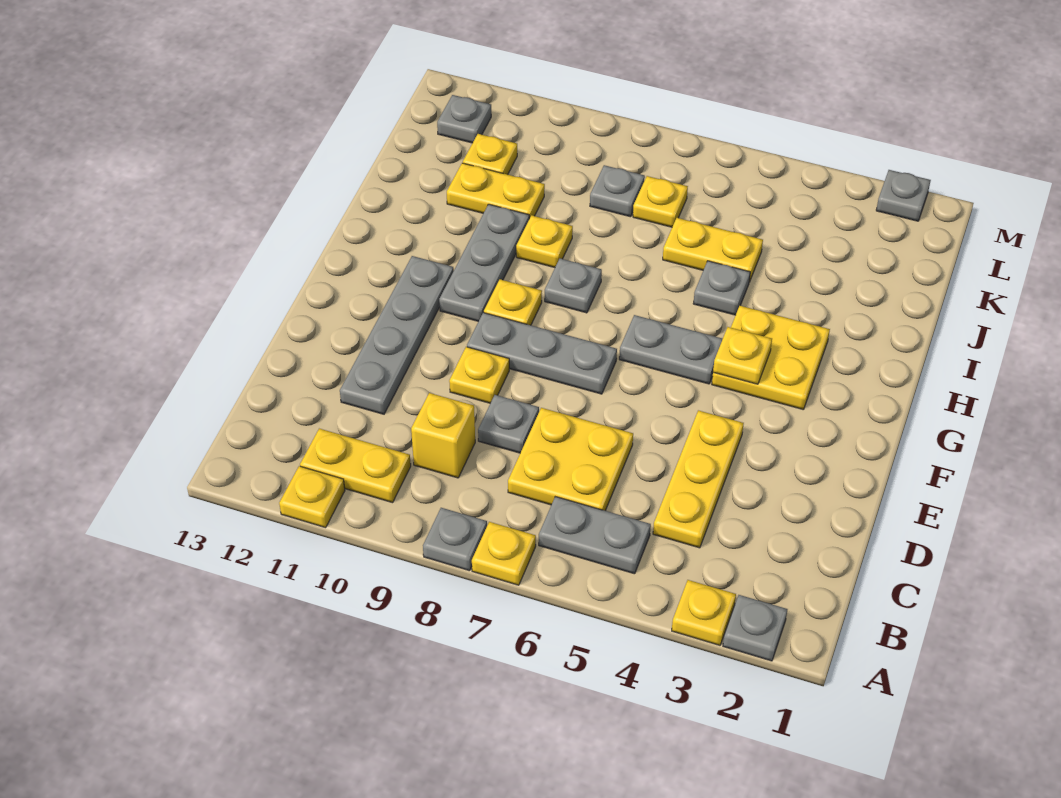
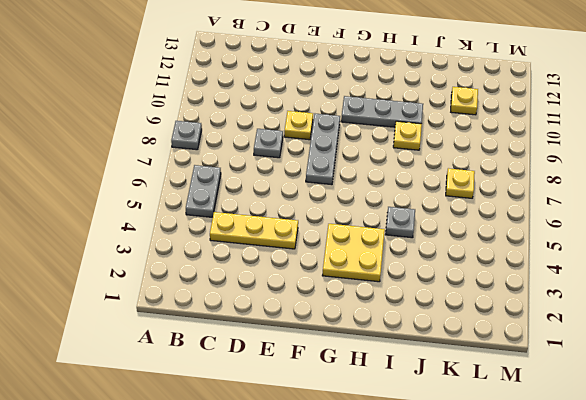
none -> grey plate A2 level 1
none -> yellow plate A3 level 1
none -> yellow plate A7 level 1

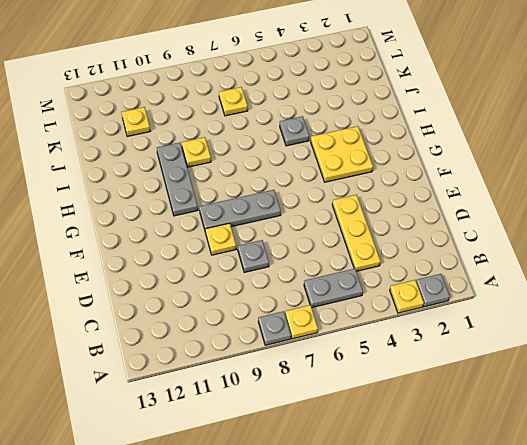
none -> yellow plate A11 level 1
none -> yellow plate B10:B11 level 1
none -> yellow plate C6:D7 level 1

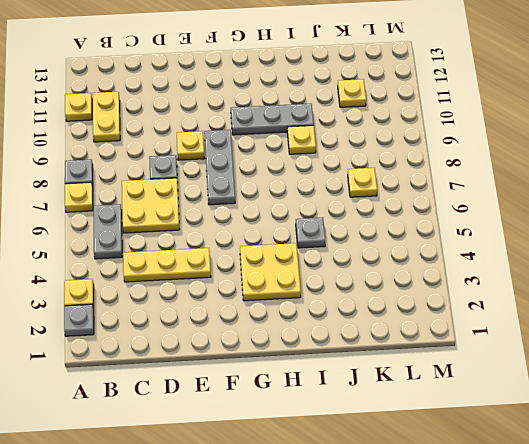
none -> yellow brick C9 level 1
none -> grey plate D11:G11 level 1
none -> grey plate G5:G6 level 1

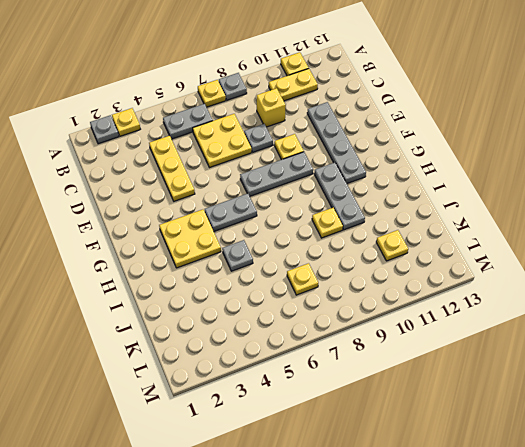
none -> yellow plate G9 level 1
none -> grey plate H8 level 1
none -> yellow plate J5:J6 level 1

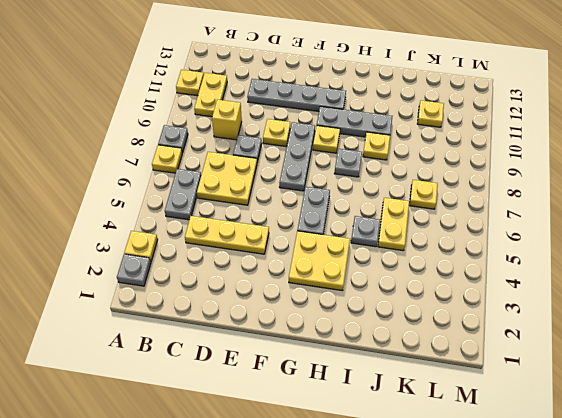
none -> yellow plate J10:J11 level 1
none -> grey plate K8 level 1
none -> grey plate L12 level 1

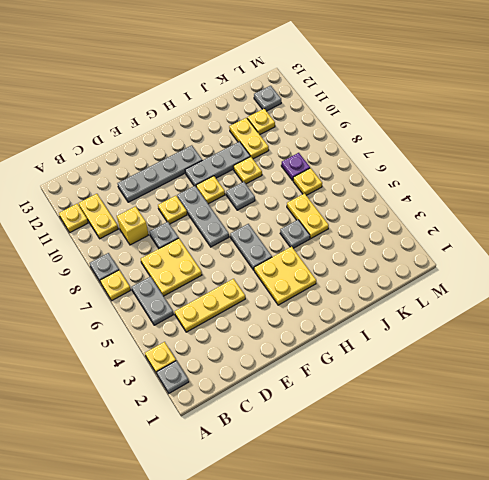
purple plate K8 level 1 -> grey plate K8 level 1
none -> grey plate M2 level 1
none -> yellow plate G4 level 2

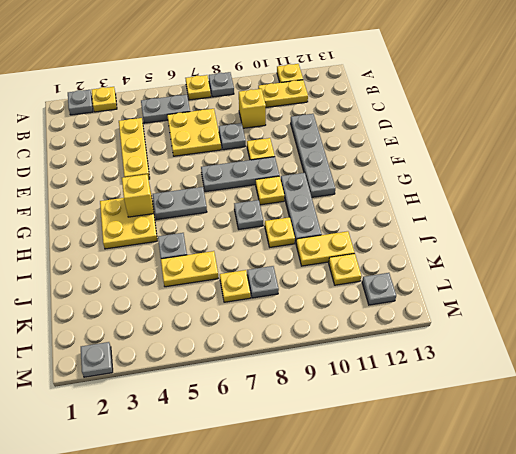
yellow brick G4 level 2 -> yellow plate G4 level 2

